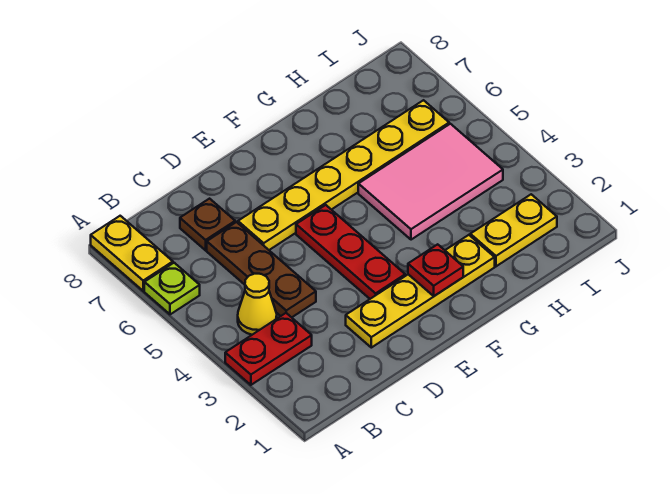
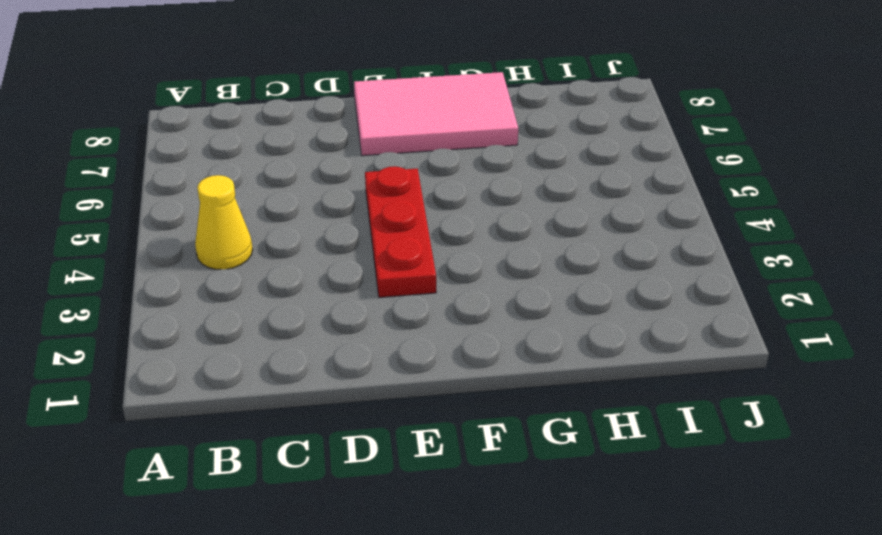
pink tile E7:G8 level 1 -> pink tile G4:I5 level 1
none -> red plate A3:B3 level 1
none -> lime plate A6 level 1
none -> yellow plate A7:A8 level 1

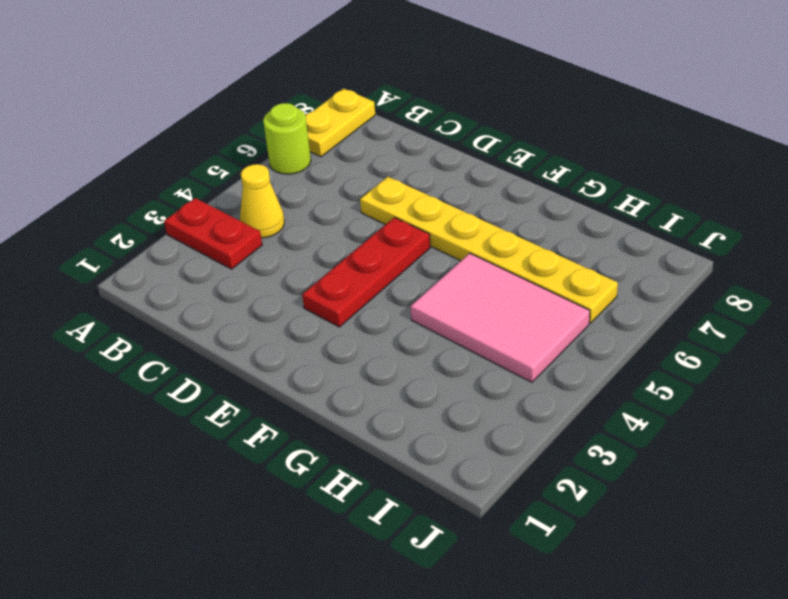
lime round brick A6 level 1 -> lime plate A6 level 1
none -> brown plate C4:C6 level 1
none -> brown plate C7 level 1
none -> yellow plate D2:G2 level 1

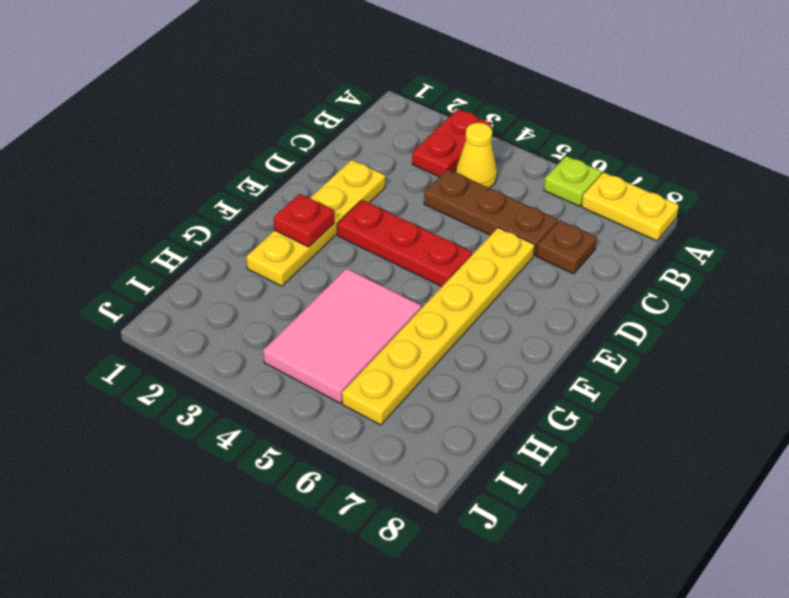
none -> yellow plate H2:I2 level 1

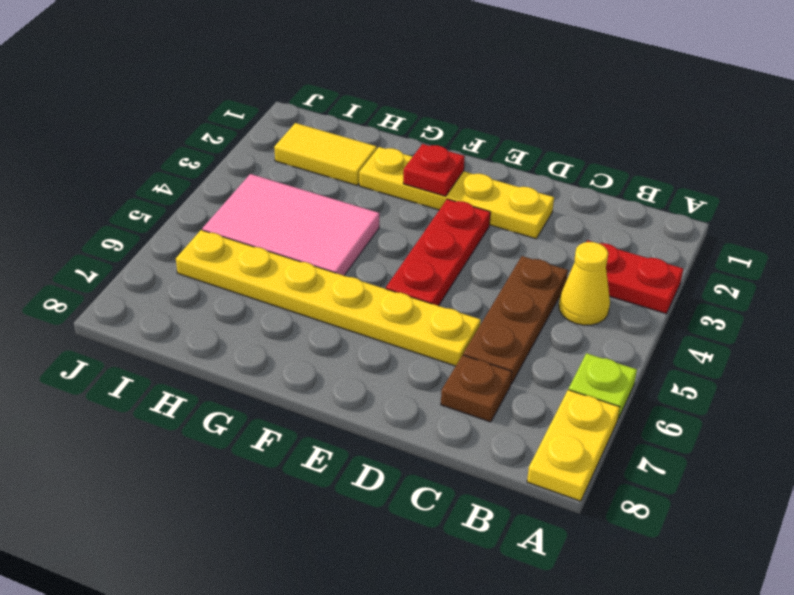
yellow tile H2:I2 level 1 -> yellow plate H2:I2 level 1

